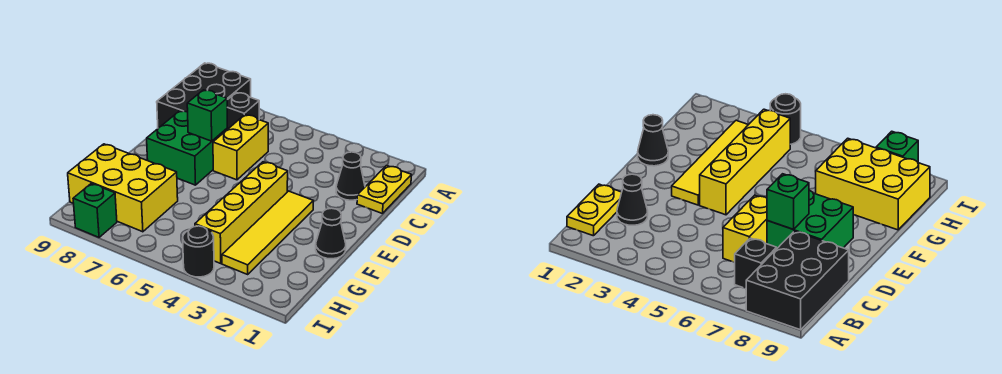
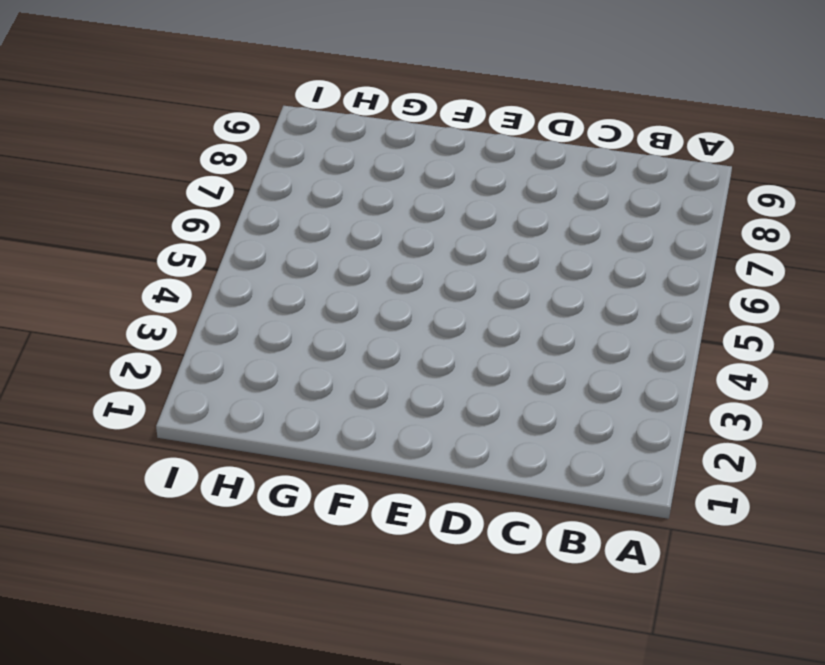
none -> black brick A8:C9 level 1
none -> yellow plate B1:C1 level 1
none -> black brick B7 level 1

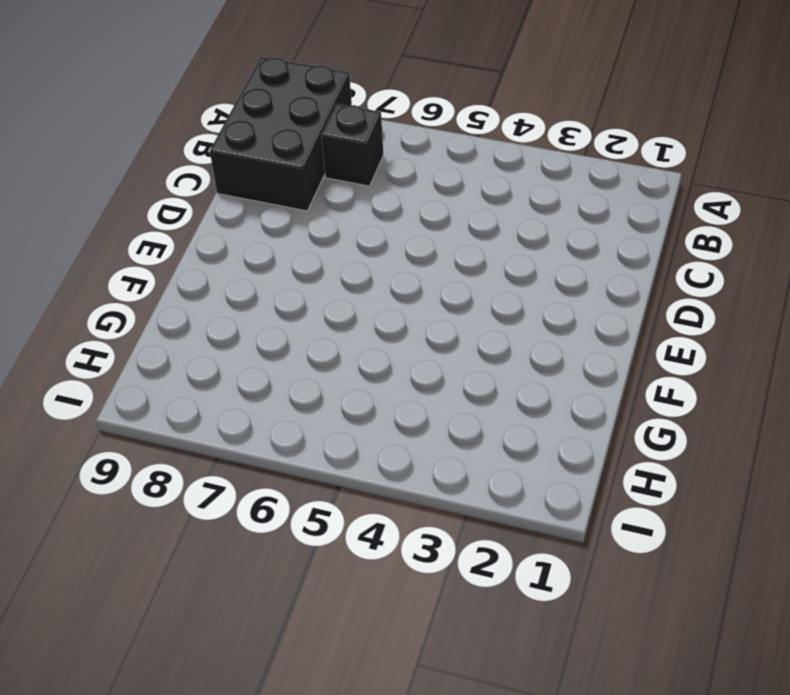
none -> yellow plate B1:C1 level 1
none -> black cone C2 level 1
none -> yellow brick C6:D6 level 1

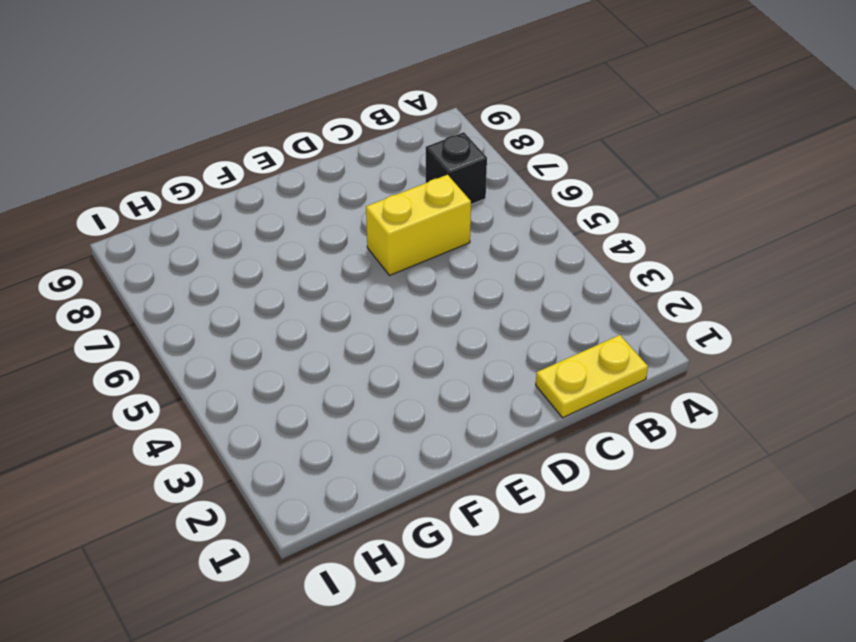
none -> black brick A8:C9 level 1
none -> black cone C2 level 1
none -> green brick D7:E8 level 1

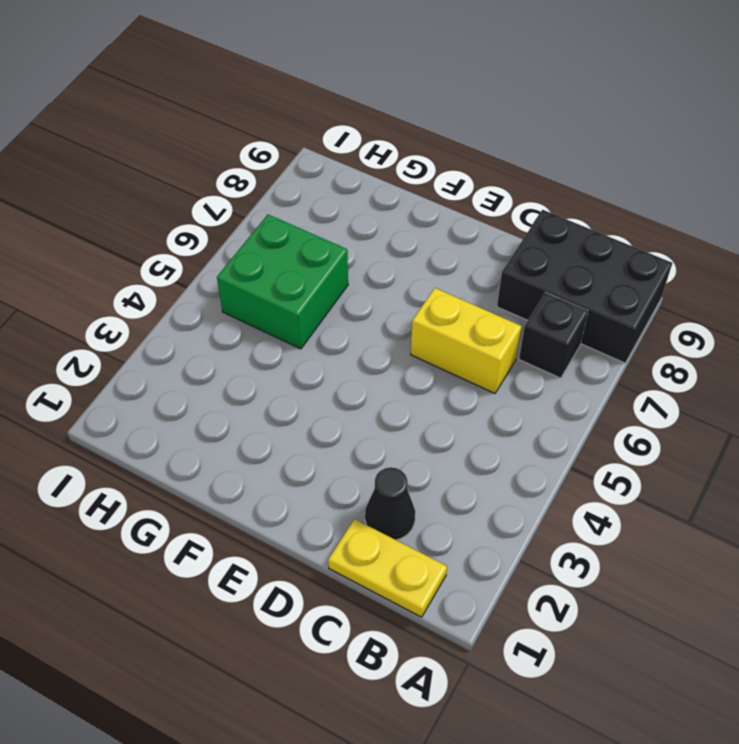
green brick G5:H6 level 1 -> green brick D7:E8 level 1
none -> yellow tile E3:H3 level 1
none -> yellow brick E4:H4 level 1
none -> black cone F1 level 1

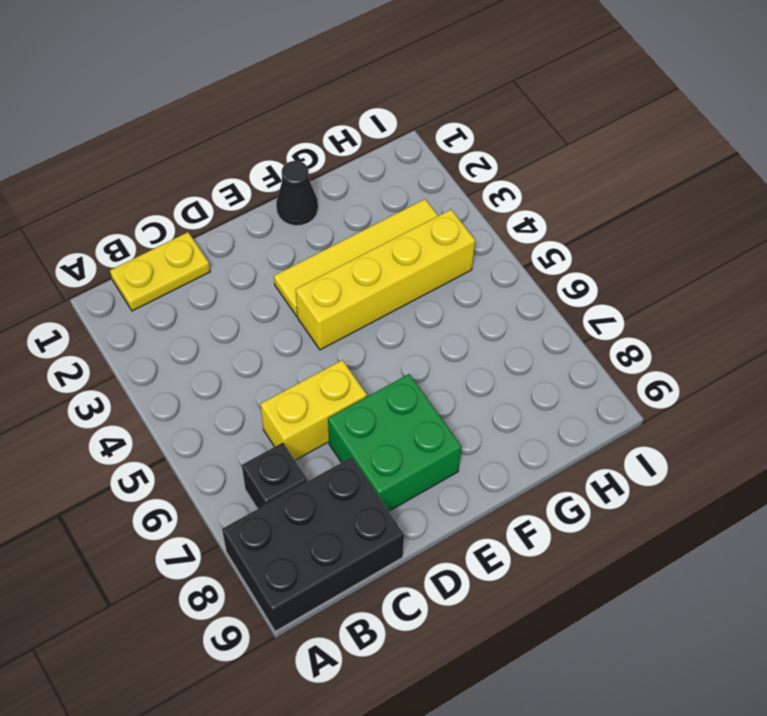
none -> black cone C2 level 1
none -> yellow brick G7:H9 level 1
none -> black round brick I4 level 1

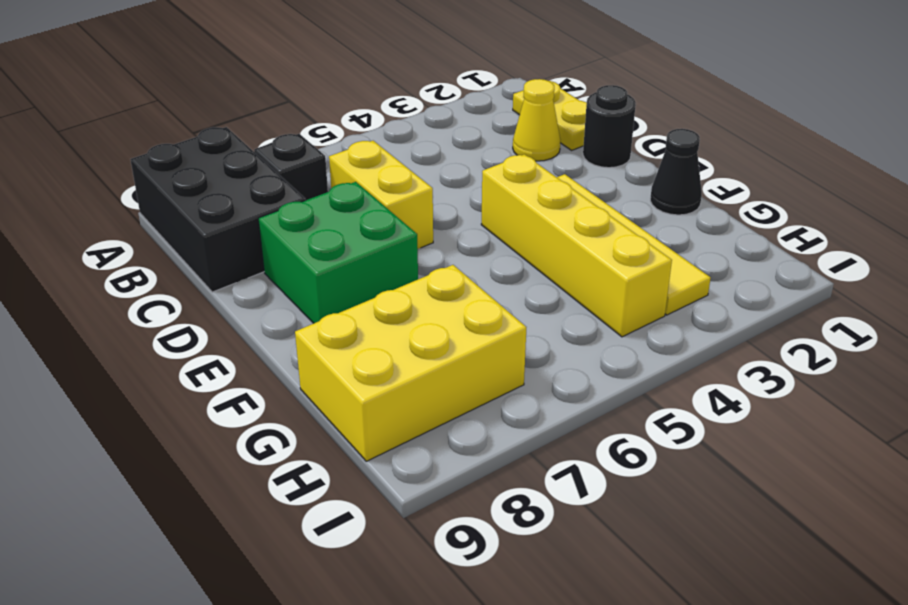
yellow cone C2 level 1 -> black cone C2 level 1
black round brick D1 level 1 -> black round brick I4 level 1
none -> green brick I8 level 1
none -> green brick D7 level 2

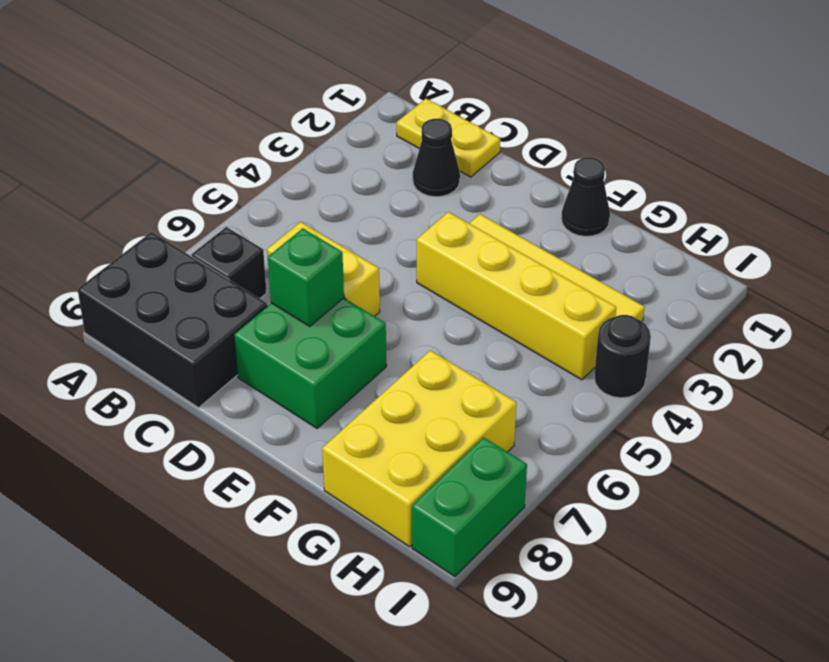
green brick I8:I9 level 1 -> green brick I8 level 1

